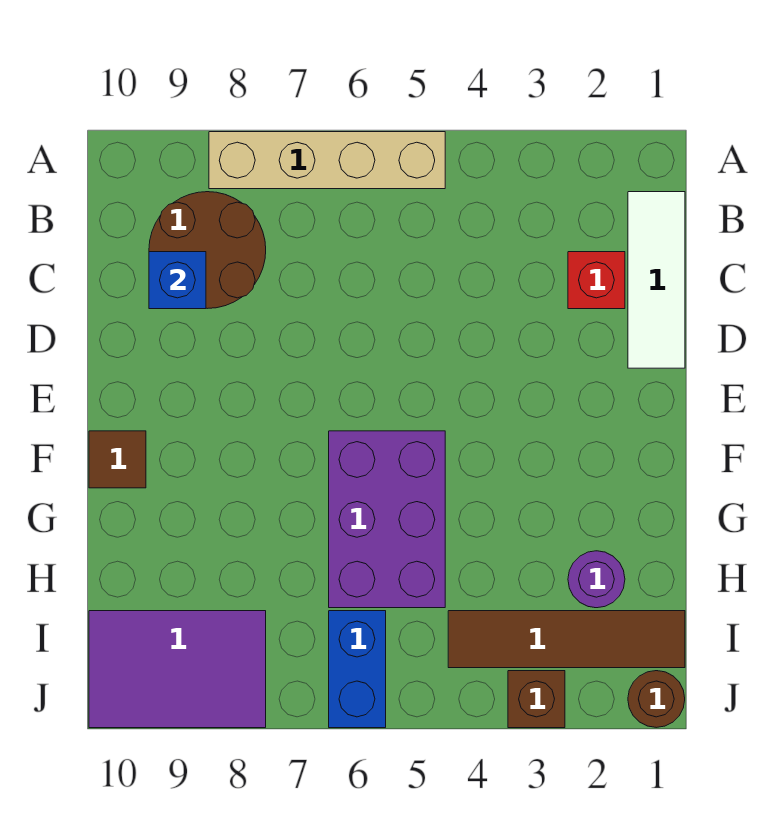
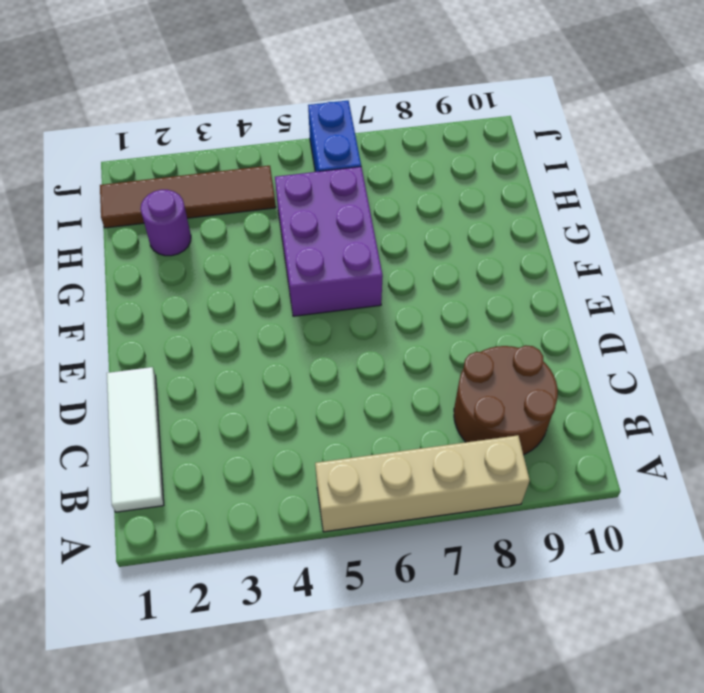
none -> red brick C2 level 1
none -> brown tile F10 level 1
none -> purple tile I8:J10 level 1

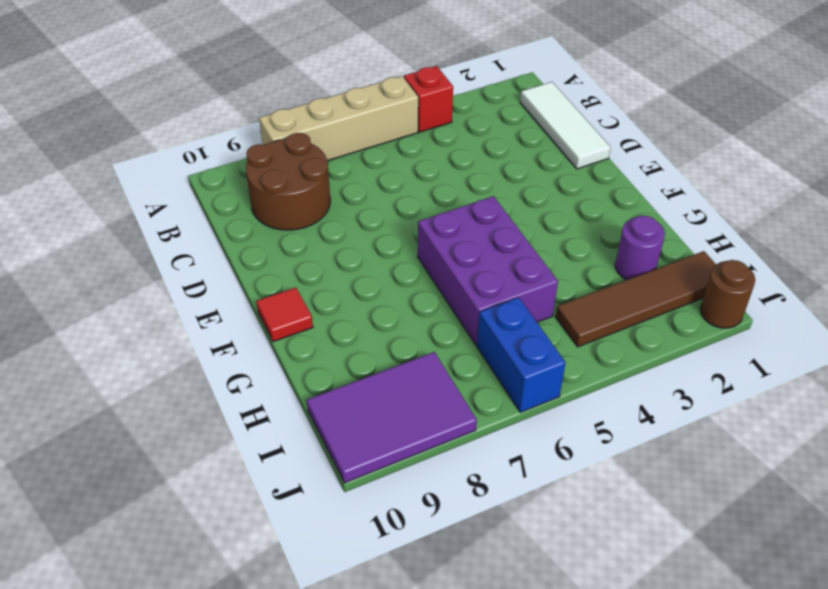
red brick A4 level 1 -> red brick C2 level 1
red tile F10 level 1 -> brown tile F10 level 1
none -> brown brick J3 level 1
none -> blue brick C9 level 2

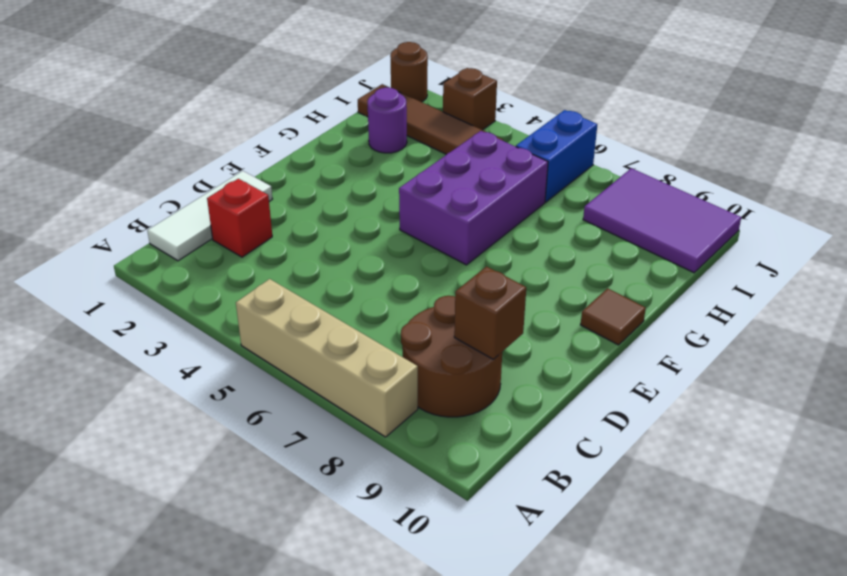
brown brick C9 level 2 -> blue brick C9 level 2

